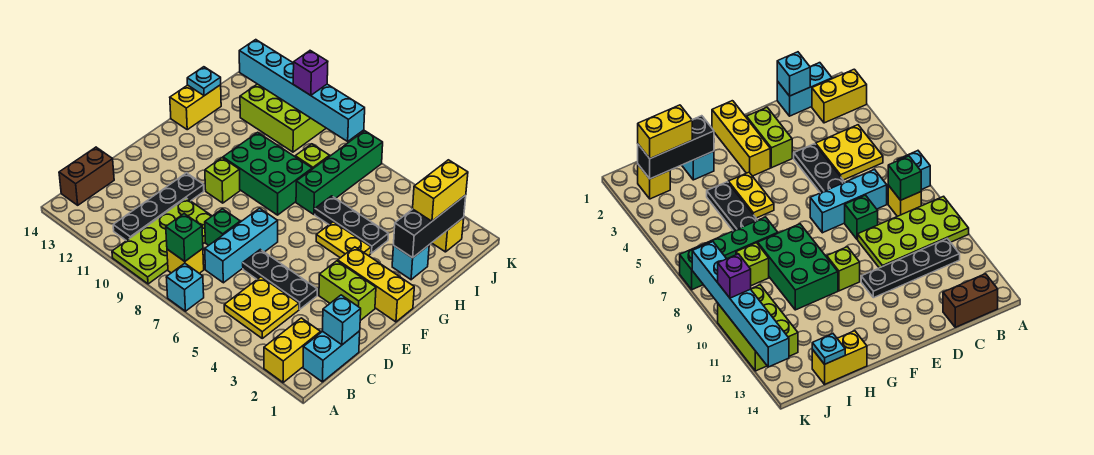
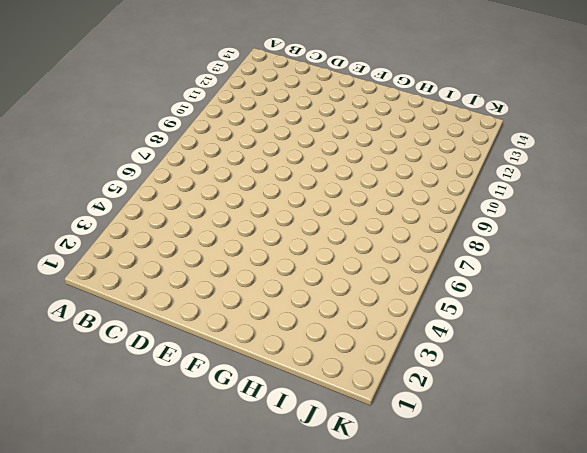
none -> yellow brick A2:B2 level 1
none -> cyan brick A7 level 1
none -> lime plate A9:D10 level 1
none -> cyan brick B1:C1 level 1

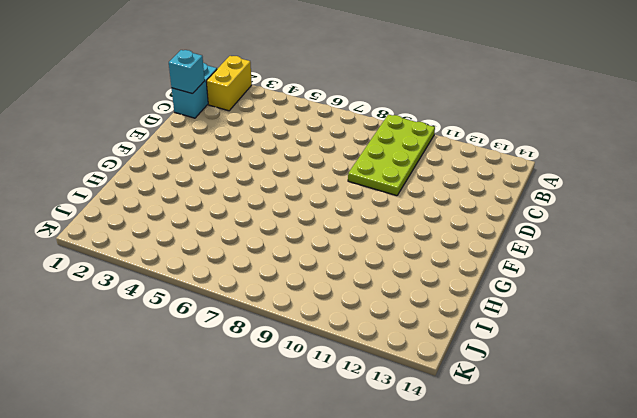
none -> cyan brick A7 level 1
none -> yellow plate B4:C5 level 1
none -> yellow brick B8 level 1
none -> black plate B11:E11 level 1

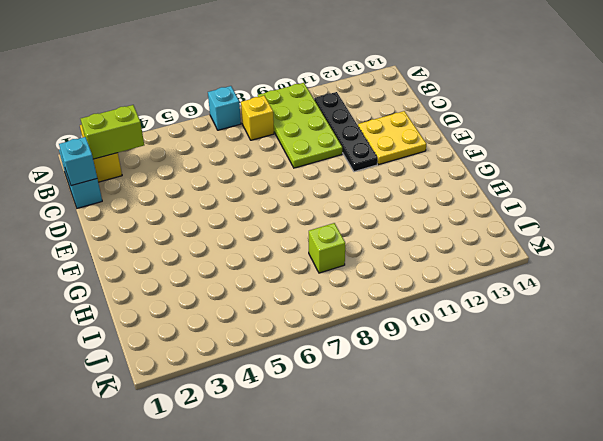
lime brick B2:B3 level 2 -> lime brick E2:E3 level 1
yellow plate D12:E13 level 1 -> yellow plate B4:C5 level 1
none -> brown brick B14:C14 level 1
none -> cyan brick C7:E7 level 1
none -> black plate D4:D6 level 1
none -> green brick D8 level 1

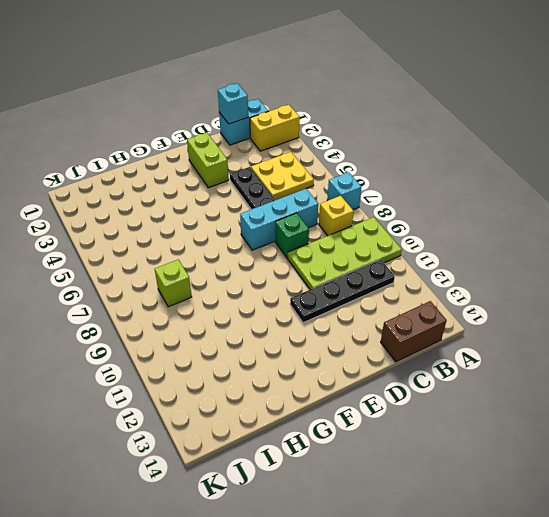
none -> yellow brick F1:F3 level 1
none -> lime brick F10 level 1
none -> yellow plate G4:G5 level 1
none -> green brick G8:H10 level 1

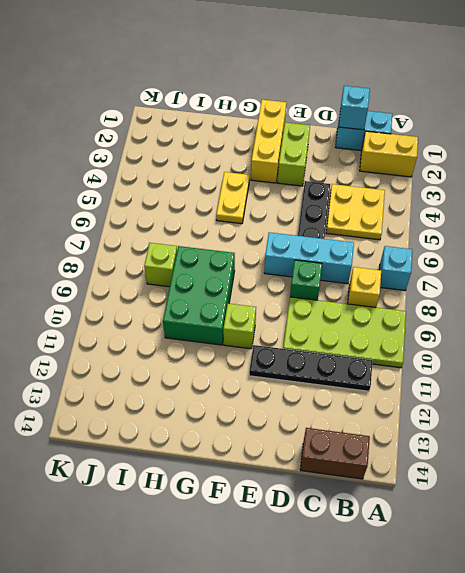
none -> cyan brick H2 level 1
none -> black plate H4:H6 level 1
none -> green brick H7:K7 level 1
none -> yellow brick H14:I14 level 1

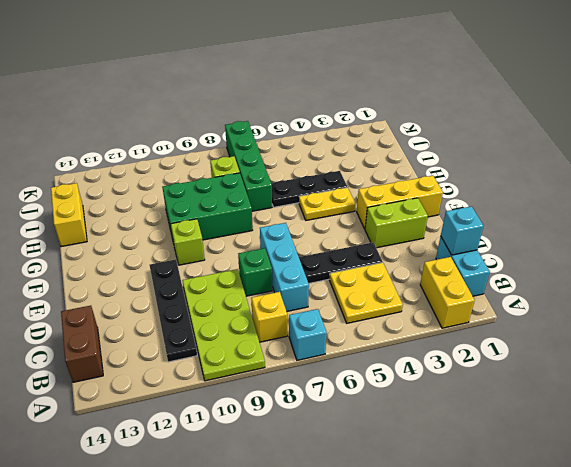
none -> cyan brick H2 level 1
none -> yellow brick J2 level 1
none -> lime brick J10:K12 level 1
none -> green brick B8 level 2

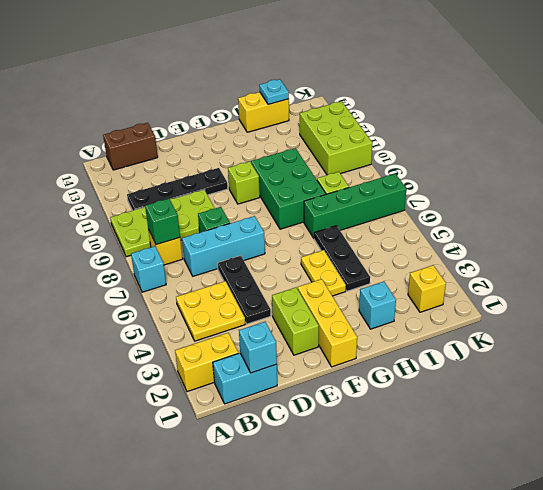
none -> black brick H2:J2 level 2
none -> cyan brick K8:K13 level 2
none -> yellow brick I2:J2 level 3
none -> purple brick K10 level 3

